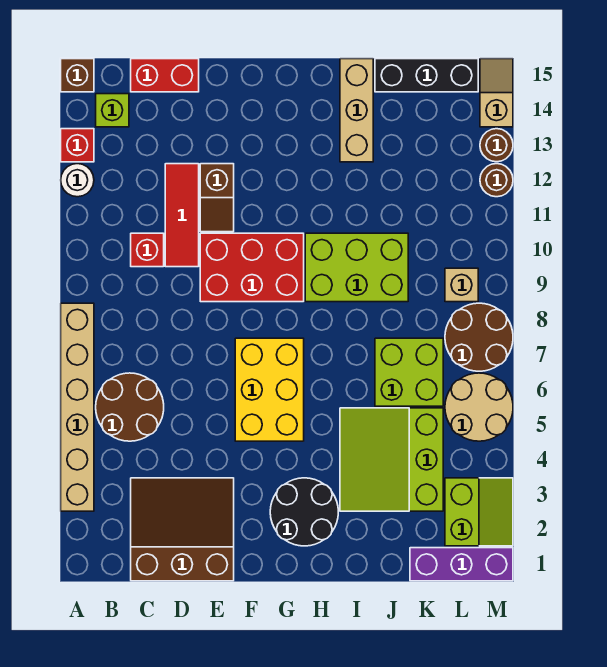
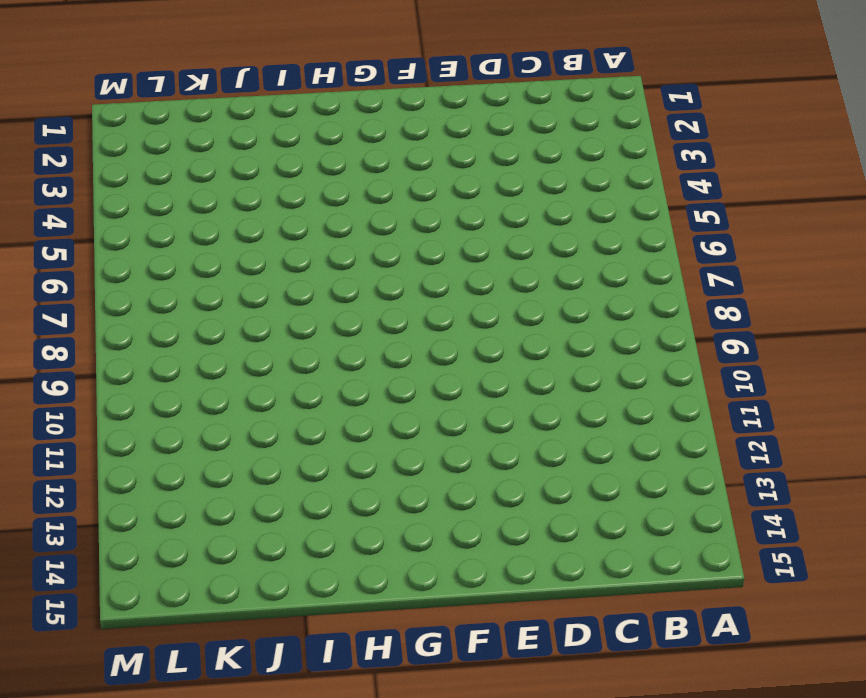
none -> tan brick A3:A8 level 1
none -> white round brick A12 level 1
none -> red brick A13 level 1

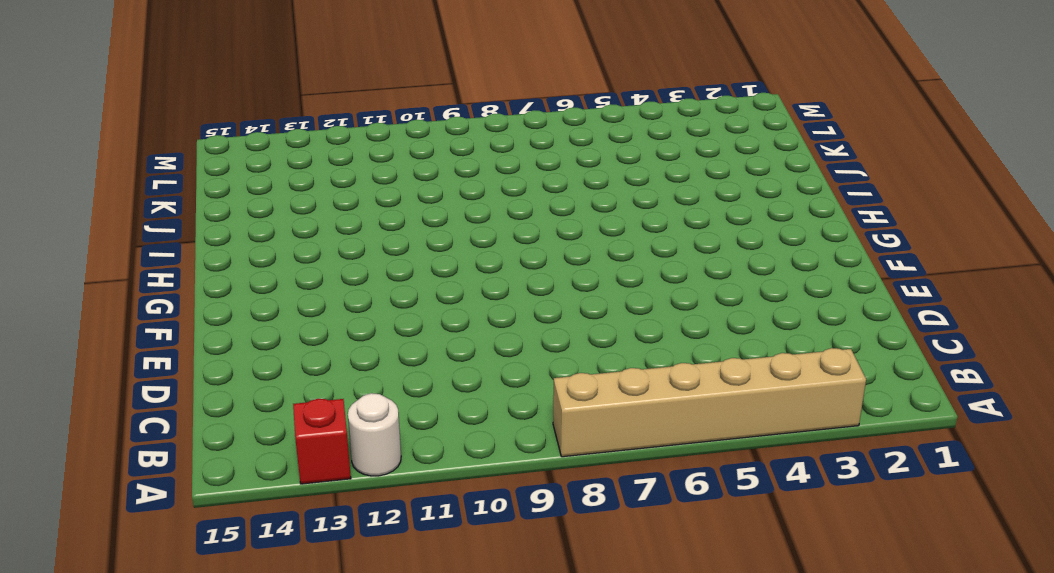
none -> brown brick A15 level 1
none -> brown round brick B5:C6 level 1
none -> lime brick B14 level 1

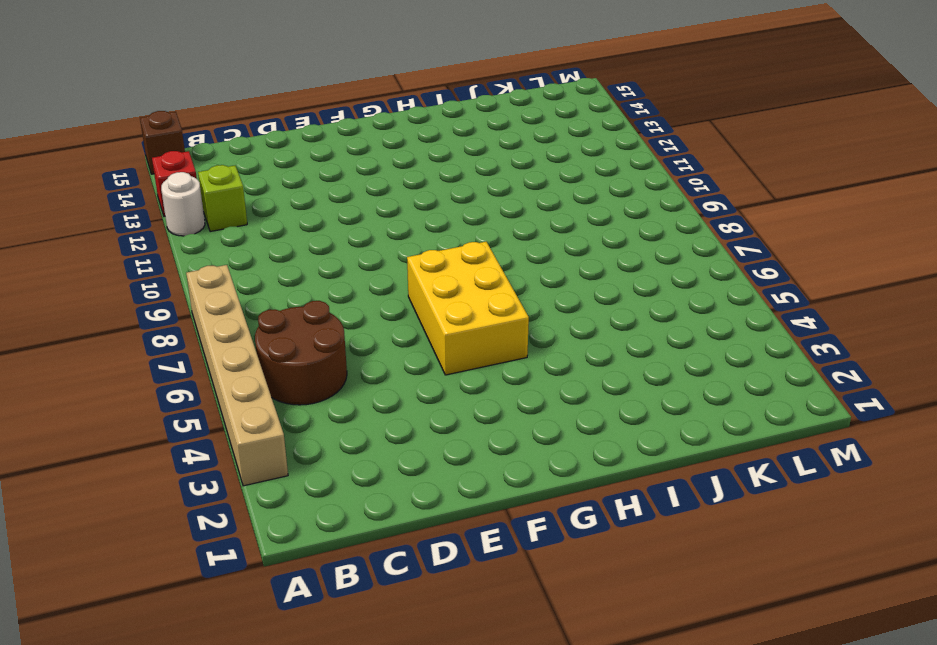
lime brick B12 level 1 -> lime brick B14 level 1
none -> brown slope C1:E3 level 1 top 1
none -> red brick C10 level 1
none -> red brick C15:D15 level 1

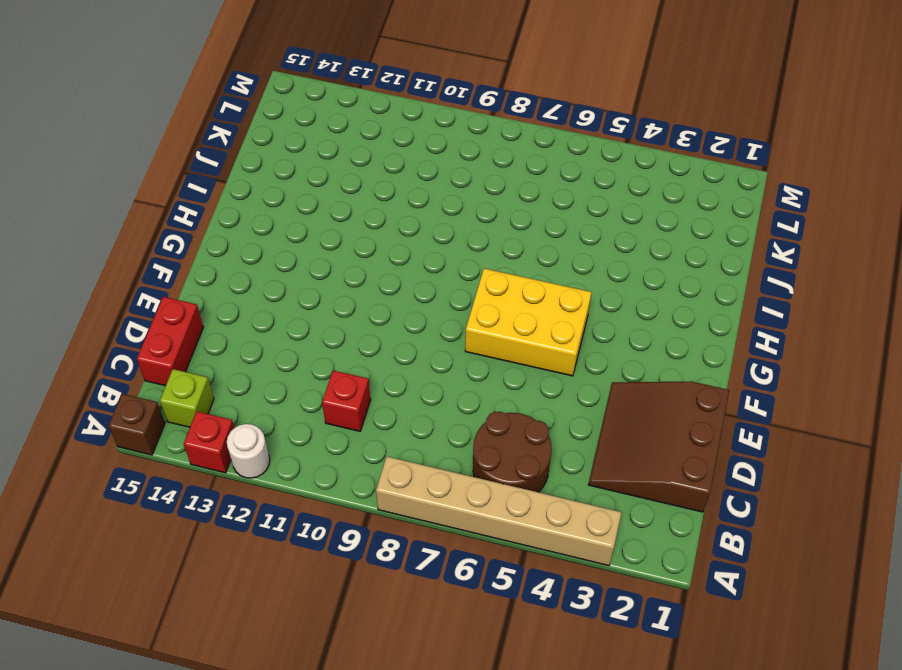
none -> red tile D10:D12 level 1
none -> red brick E9:G10 level 1
none -> brown slope E11:E12 level 1 top 12

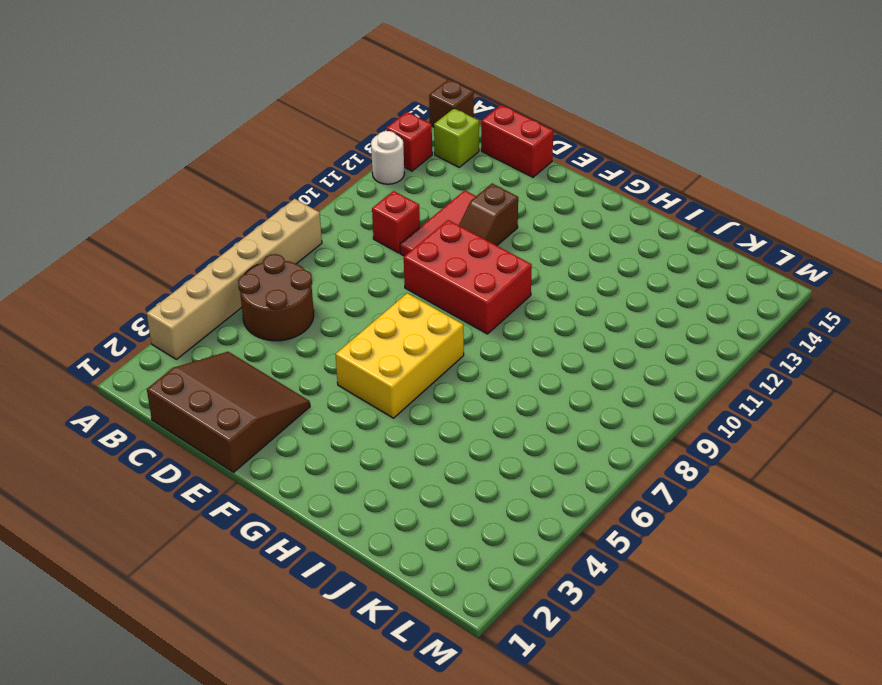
none -> black round brick G2:H3 level 1
none -> lime brick H9:J10 level 1
none -> lime slope I3:K5 level 1 top K

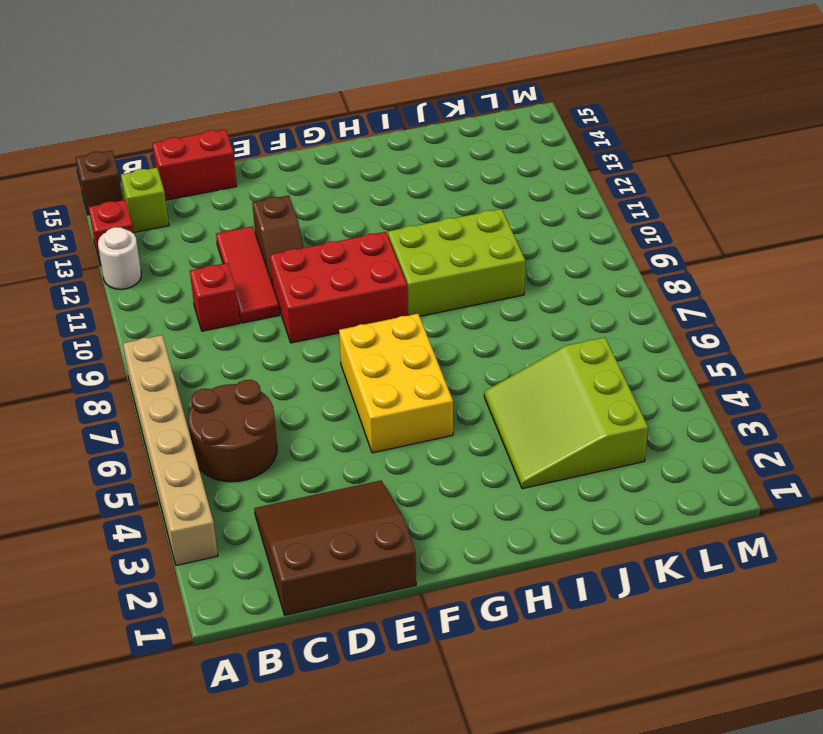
none -> black round brick G2:H3 level 1
none -> tan brick I13:I15 level 1
none -> lime brick J6:K7 level 1

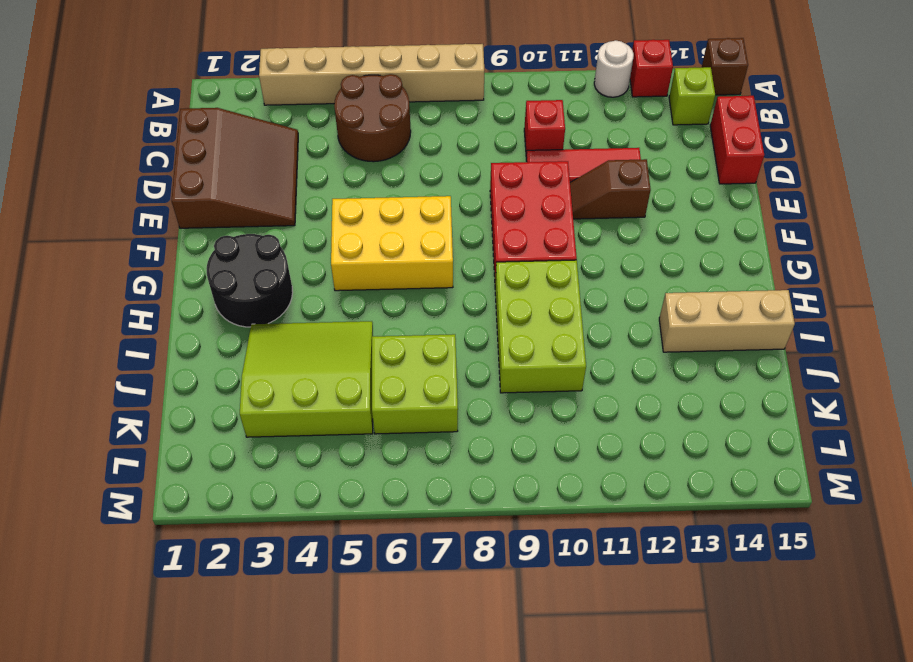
none -> black brick J15:L15 level 1
none -> purple brick K1:M1 level 1
none -> lime slope L2:M3 level 1 top L

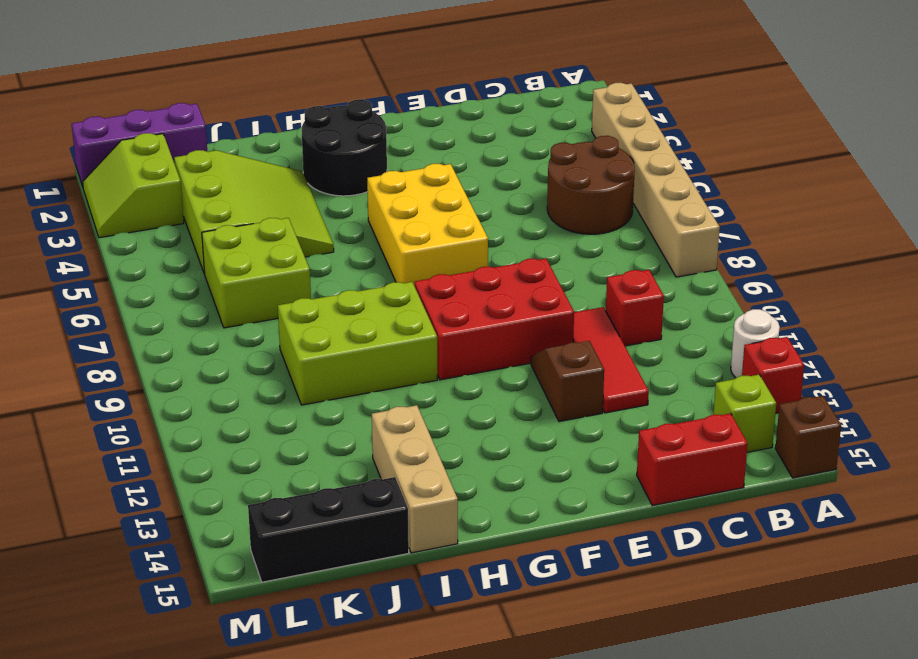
none -> brown slope C1:E3 level 1 top 1
none -> tan round brick L5:M6 level 1
none -> brown round brick L7:M8 level 1

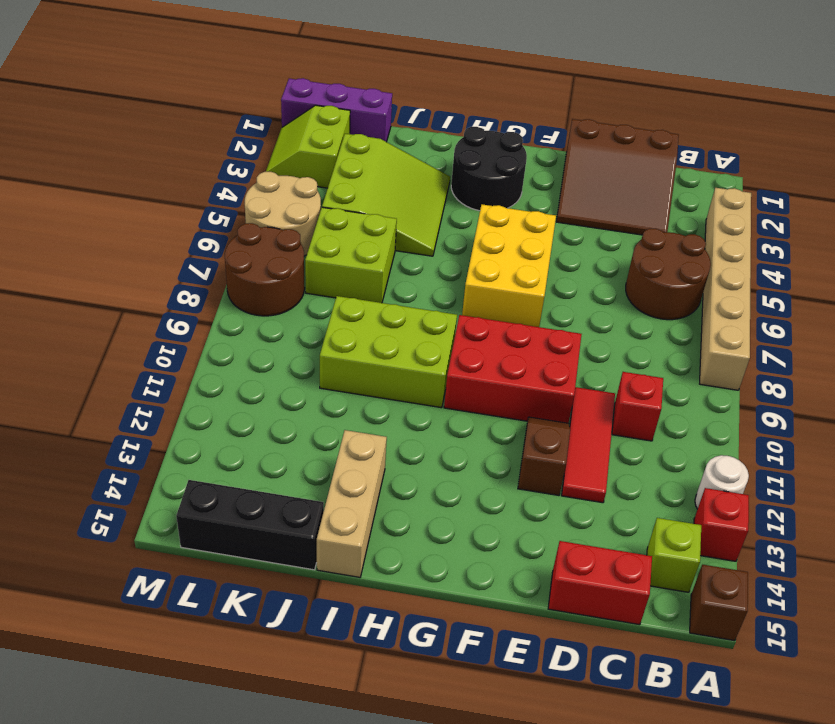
none -> tan brick L9 level 1
none -> brown round brick M12 level 1
none -> brown round brick M13 level 1

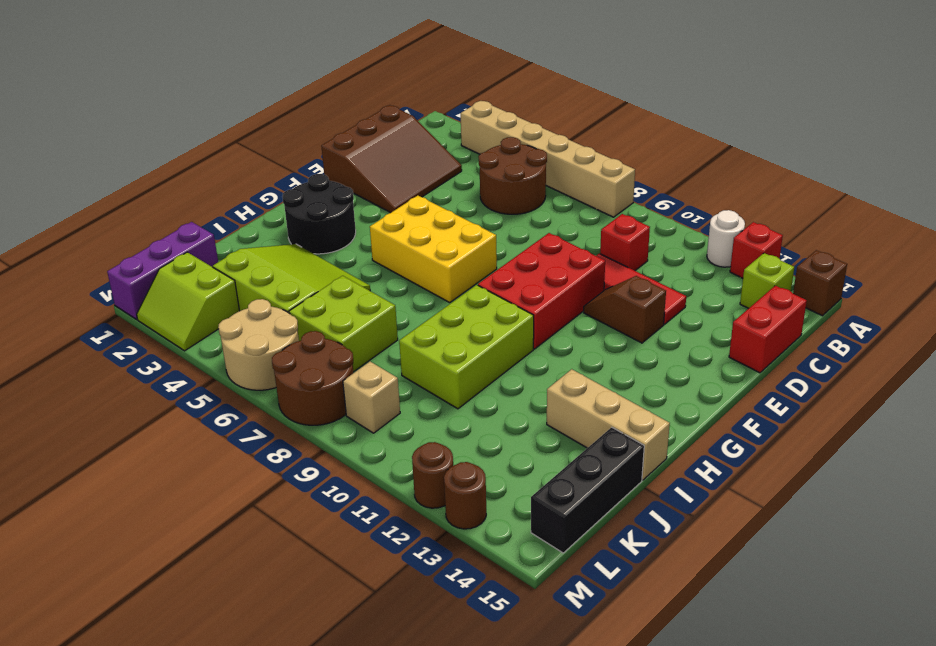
none -> tan slope M14:M15 level 1 top 14

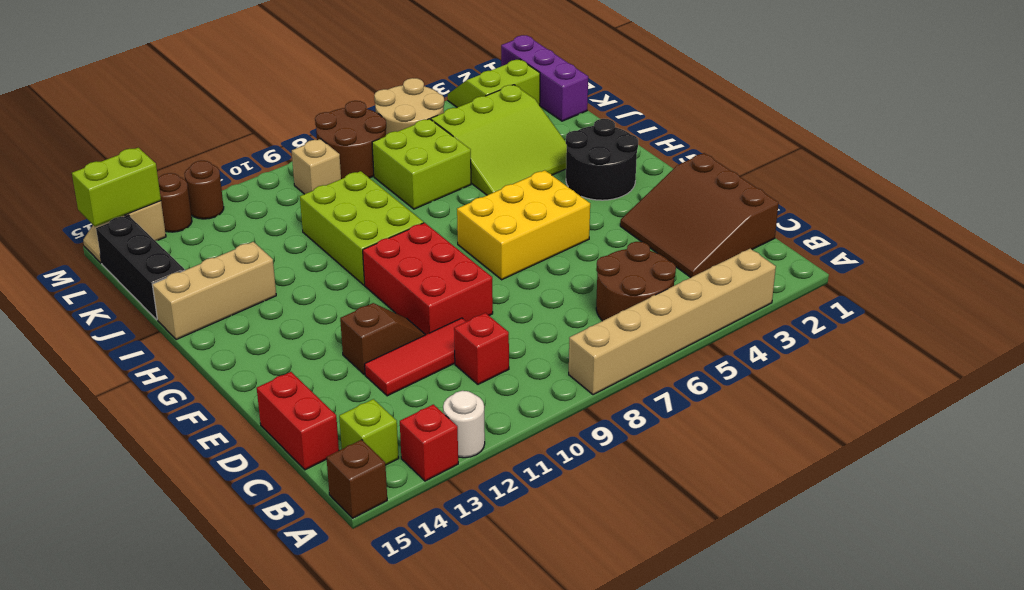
lime brick M14:M15 level 2 -> none

